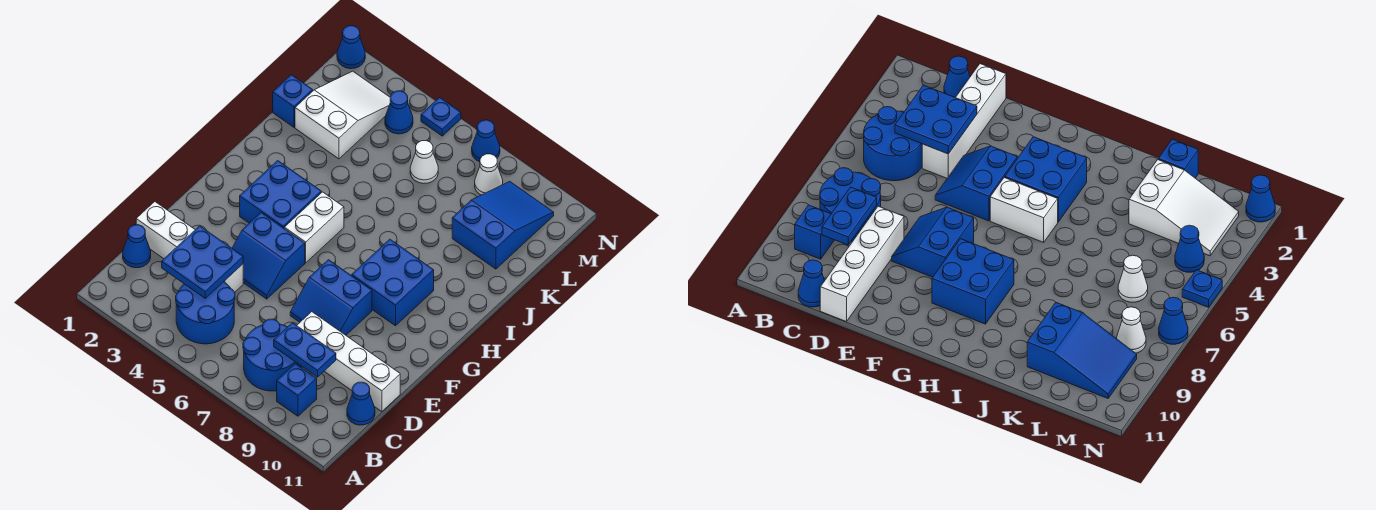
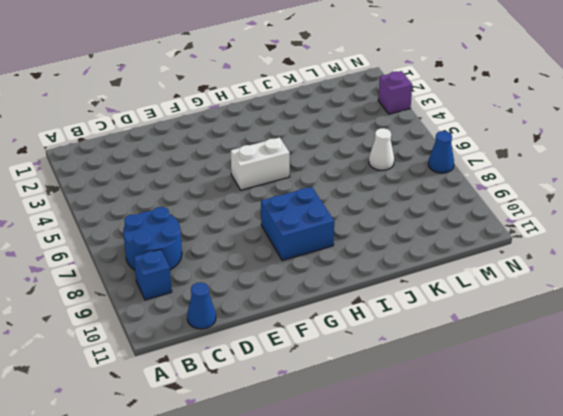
purple brick N3 level 1 -> none
none -> blue round brick B4:C5 level 1
none -> blue cone C1 level 1
none -> white brick D1:D4 level 1

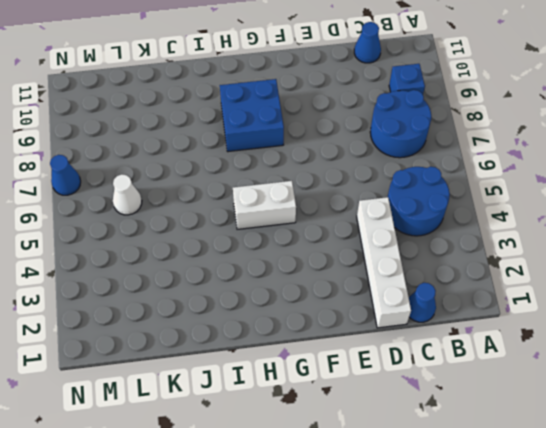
none -> white brick D8:D11 level 1
none -> blue slope E4:F5 level 1 top F
none -> blue slope E7:F8 level 1 top F

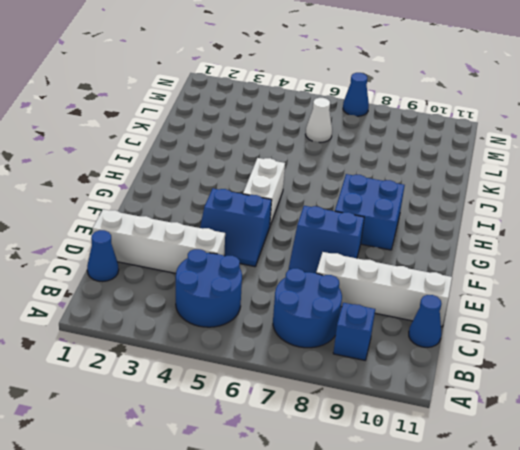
none -> blue brick G3:H4 level 1
none -> blue brick K1 level 1
none -> white slope K2:M3 level 1 top K

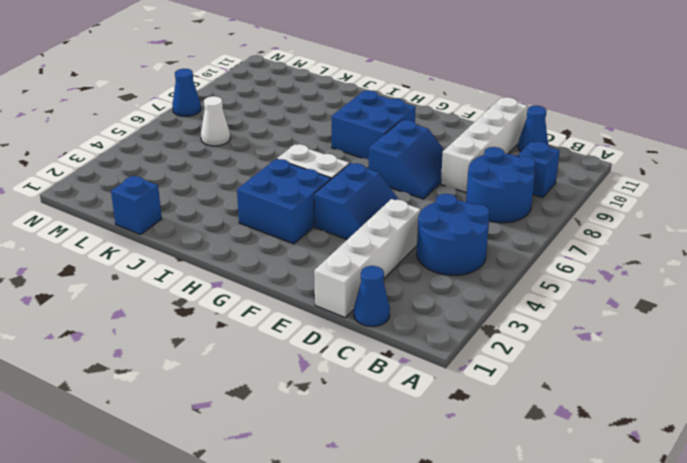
none -> white slope K2:M3 level 1 top K
none -> blue slope K9:M10 level 1 top K
none -> blue cone M4 level 1

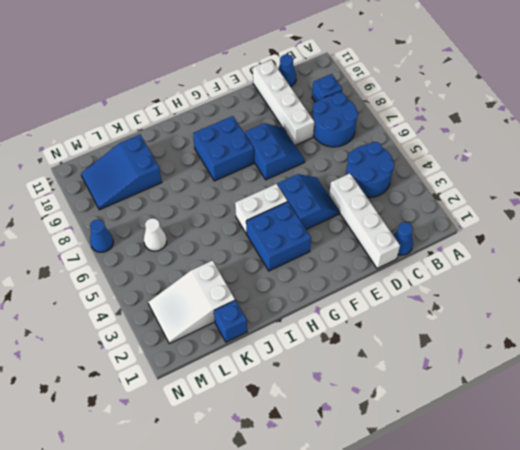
none -> blue cone M4 level 1
none -> white cone M8 level 1
none -> blue cone N1 level 1

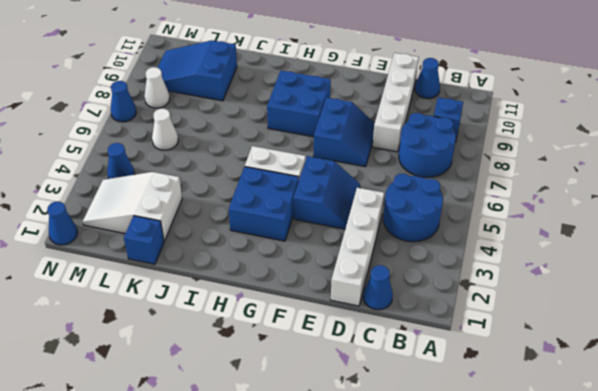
none -> blue plate N5 level 1
none -> blue plate C3:D4 level 2
none -> blue plate C8:C9 level 2

